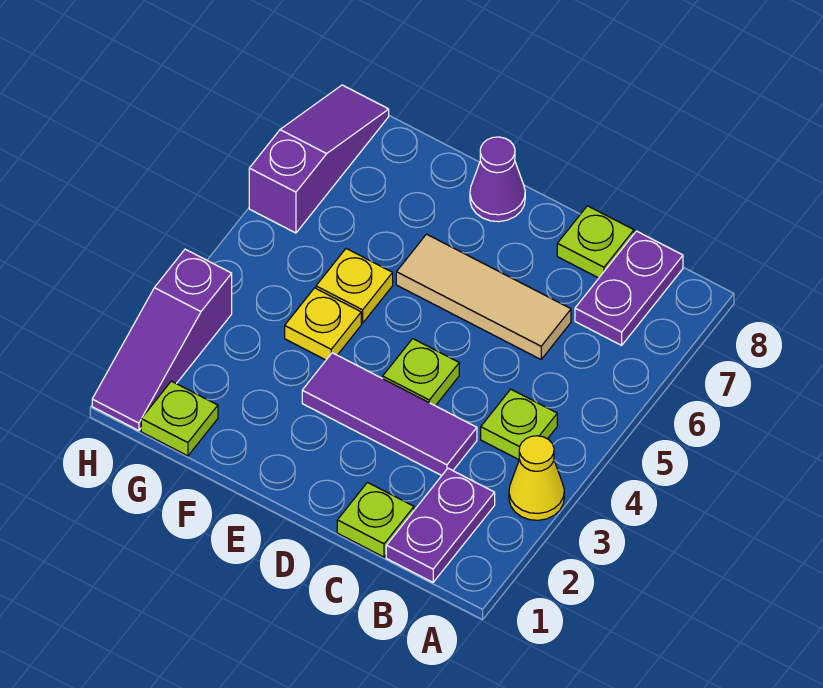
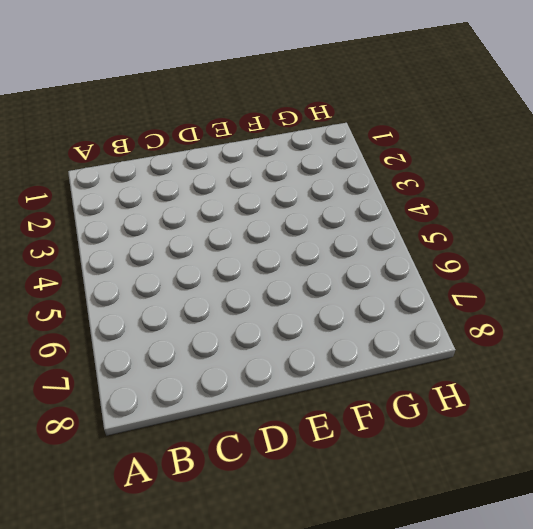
none -> yellow cone A3 level 1
none -> purple plate B1:B2 level 1
none -> lime plate B4 level 1

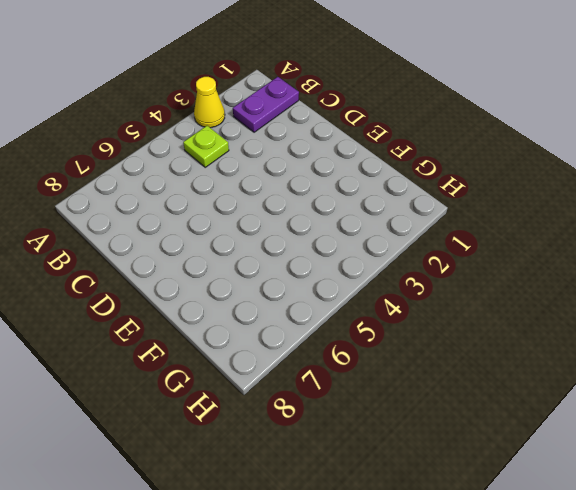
none -> purple plate B7:B8 level 1
none -> lime plate C1 level 1
none -> purple tile C3:E3 level 1

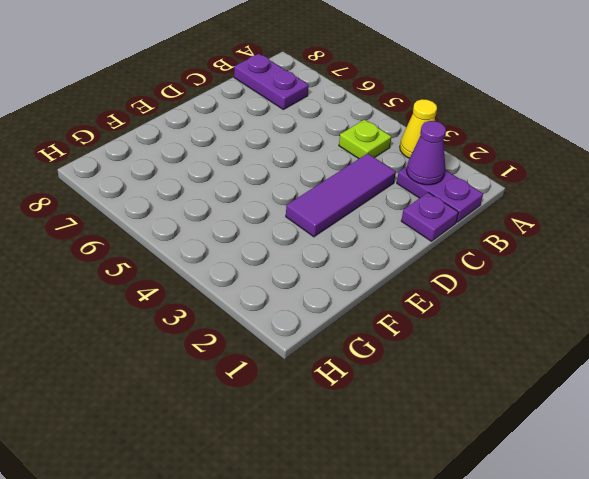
purple cone B2 level 2 -> purple cone E8 level 1
purple plate C1 level 1 -> lime plate C1 level 1
none -> tan tile C6:E6 level 1
none -> lime plate C8 level 1
none -> lime plate D4 level 1

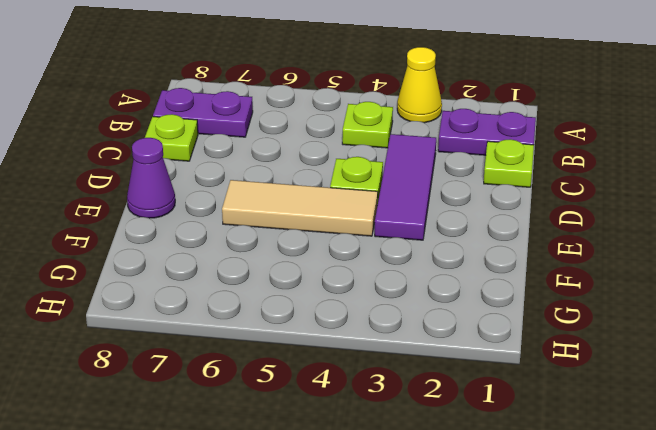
tan tile E4:E6 level 1 -> tan tile C6:E6 level 1
none -> yellow plate F4 level 1
none -> yellow plate F5 level 1
none -> lime plate G1 level 1

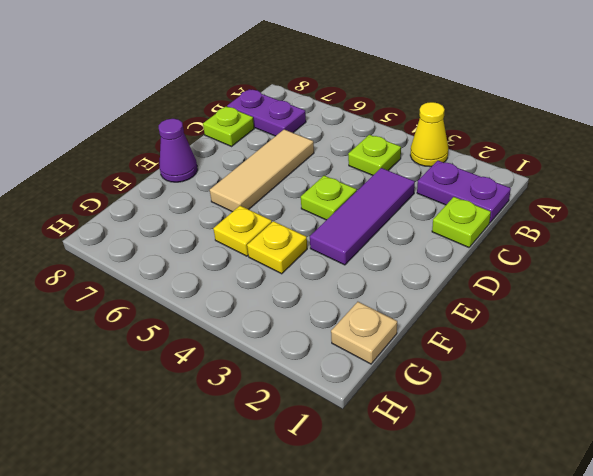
tan plate G1 level 1 -> lime plate G1 level 1
none -> purple slope H1:H3 level 1 top 3
none -> purple slope H6:H8 level 1 top 6

